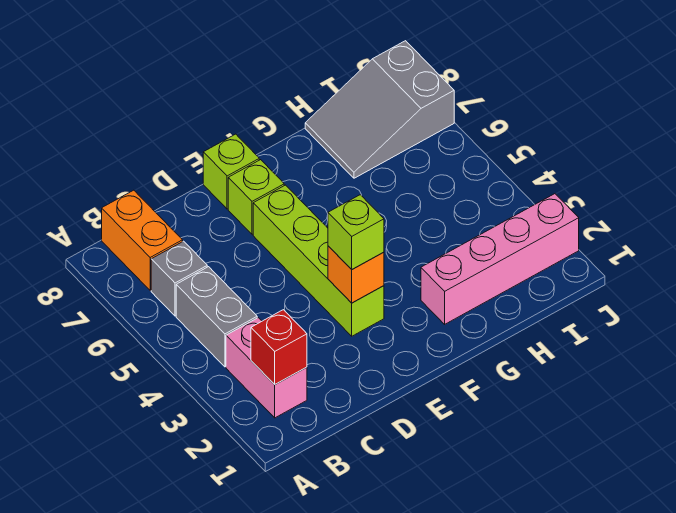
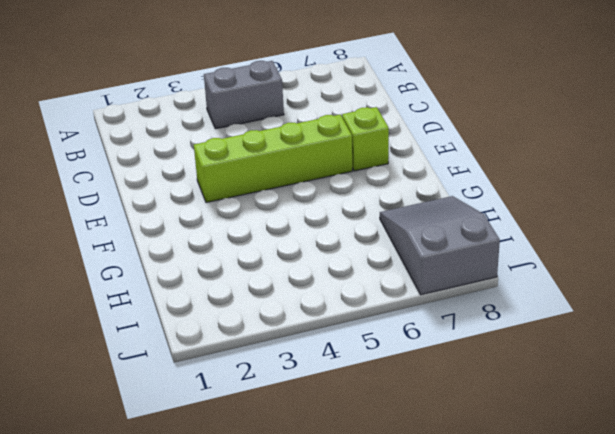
none -> pink brick B2:B3 level 1
none -> grey brick B6 level 1
none -> orange brick B7:B8 level 1

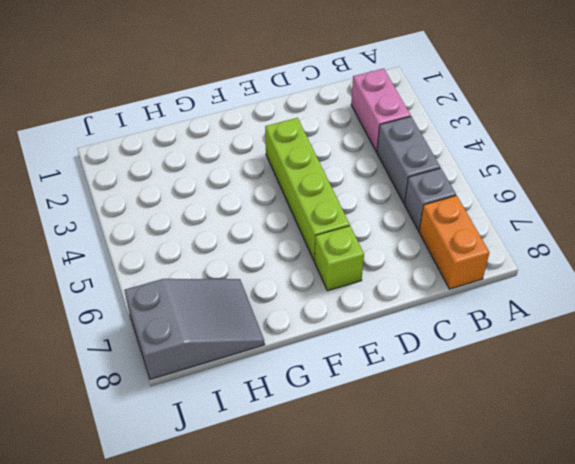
none -> lime brick E8 level 1
none -> pink brick G2:J2 level 1
none -> red brick B2 level 2

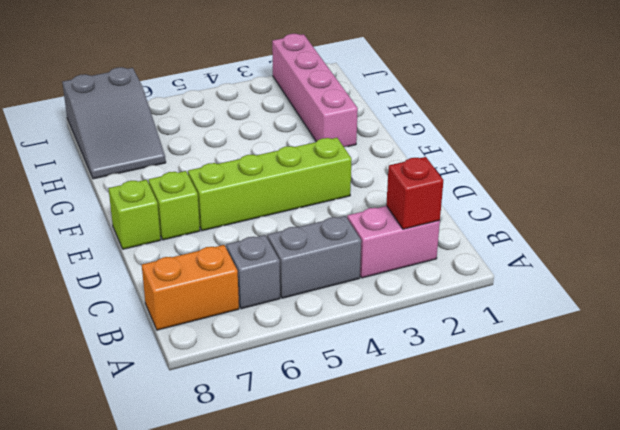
none -> orange brick E3 level 2
none -> lime brick E3 level 3

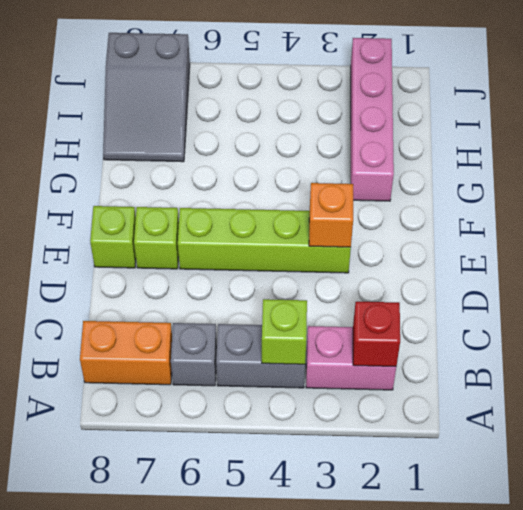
lime brick B4 level 2 -> lime brick E3 level 3

